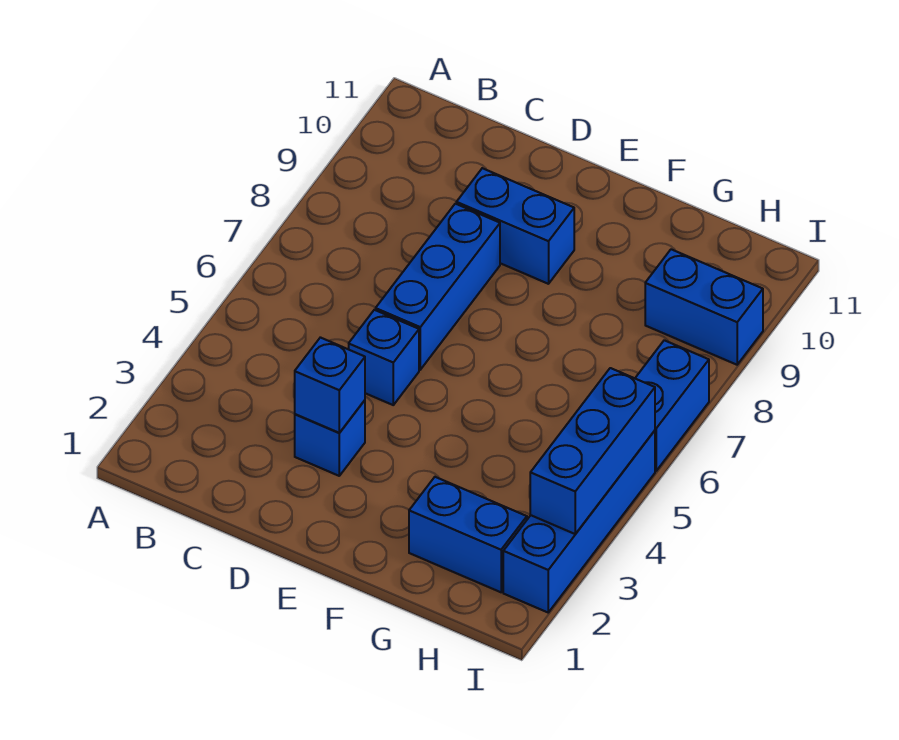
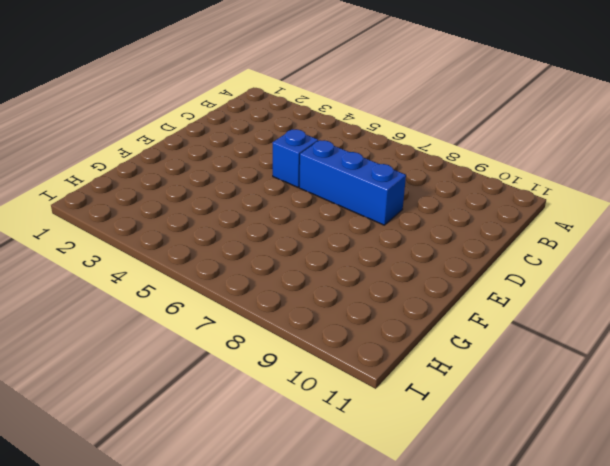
none -> blue brick D3 level 1
none -> blue brick D9:E9 level 1

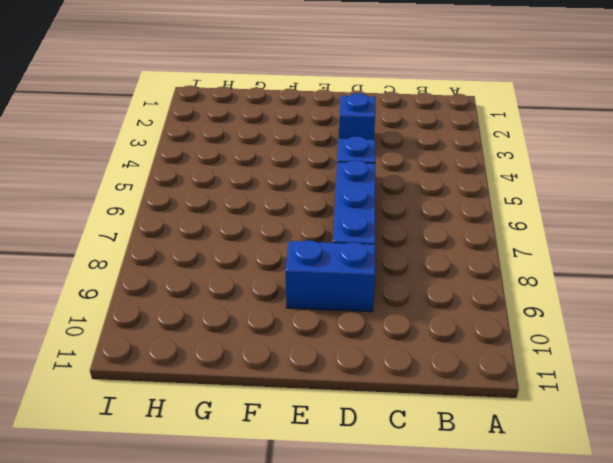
none -> blue brick G2:H2 level 1
none -> blue brick H9:I9 level 1

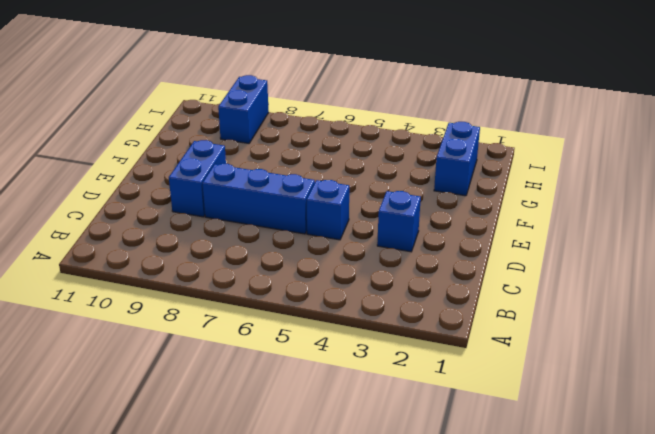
none -> blue brick I2:I5 level 1
none -> blue brick I6:I7 level 1

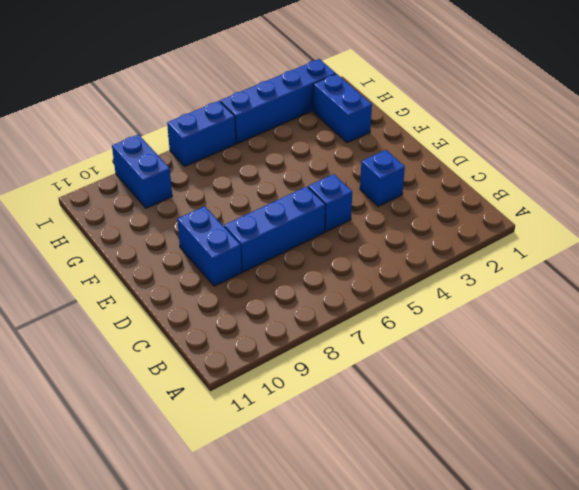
none -> blue brick D3 level 2
none -> blue brick I3:I5 level 2

